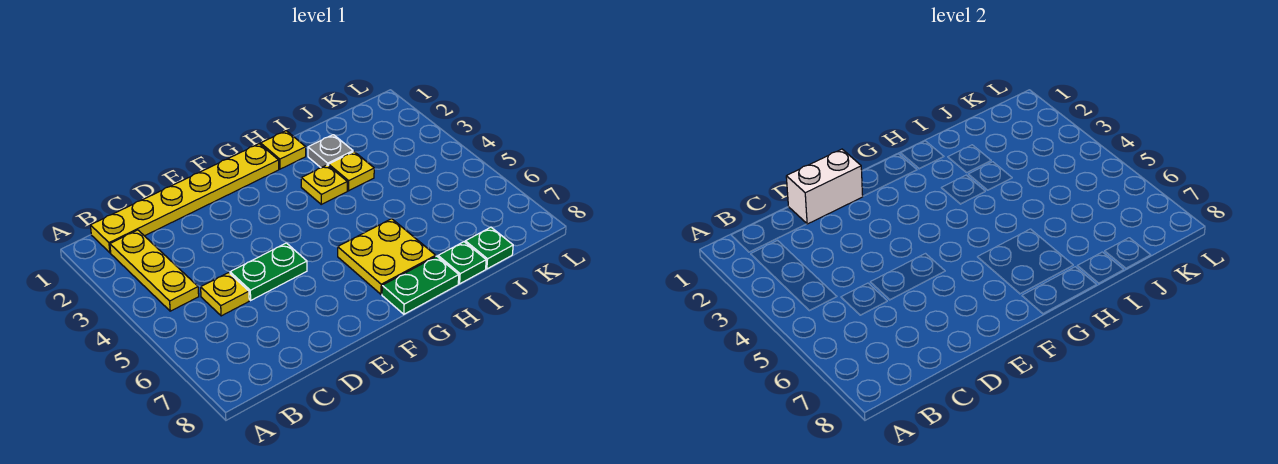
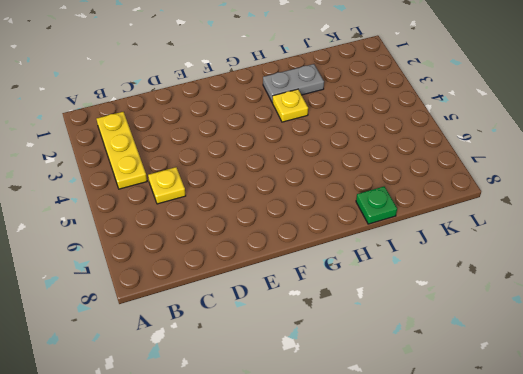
grey plate H2:I2 level 1 -> grey plate I2 level 1
none -> yellow plate B1:G1 level 1
none -> green plate D5:E5 level 1
none -> yellow plate G6:H7 level 1

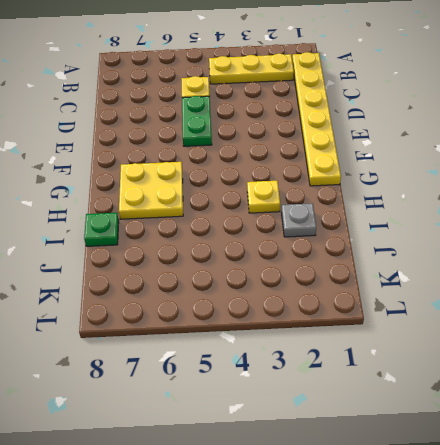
none -> green plate G8:H8 level 1
none -> yellow plate H1 level 1
none -> yellow plate I3 level 1

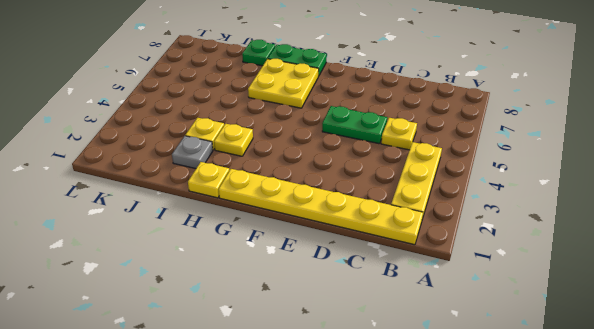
none -> green plate J8 level 1
none -> white brick D1:E1 level 2

